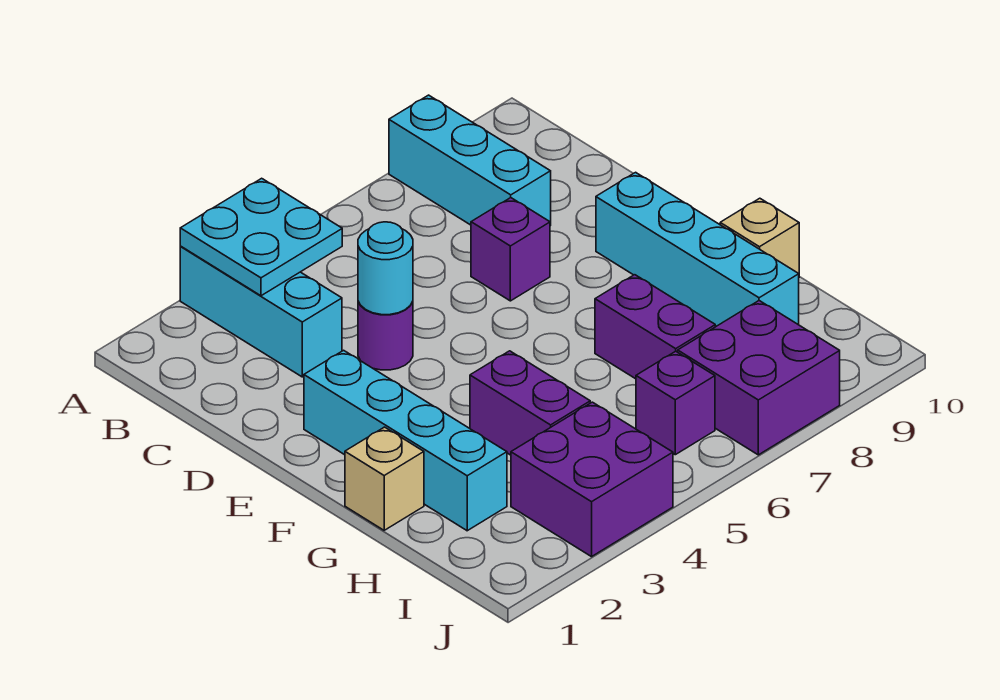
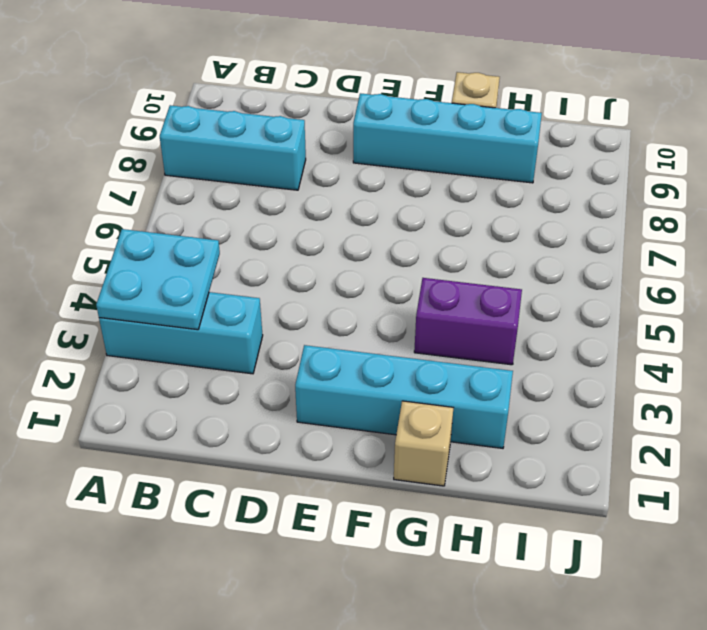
none -> purple round brick D4 level 1
none -> purple brick D7 level 1
none -> purple brick G7:H7 level 1

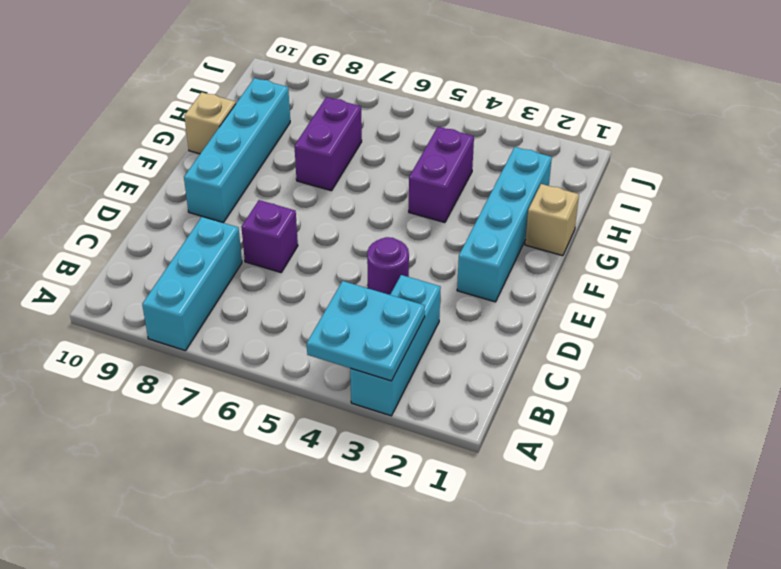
none -> purple brick I3:J4 level 1
none -> purple brick I6 level 1
none -> purple brick I7:J8 level 1

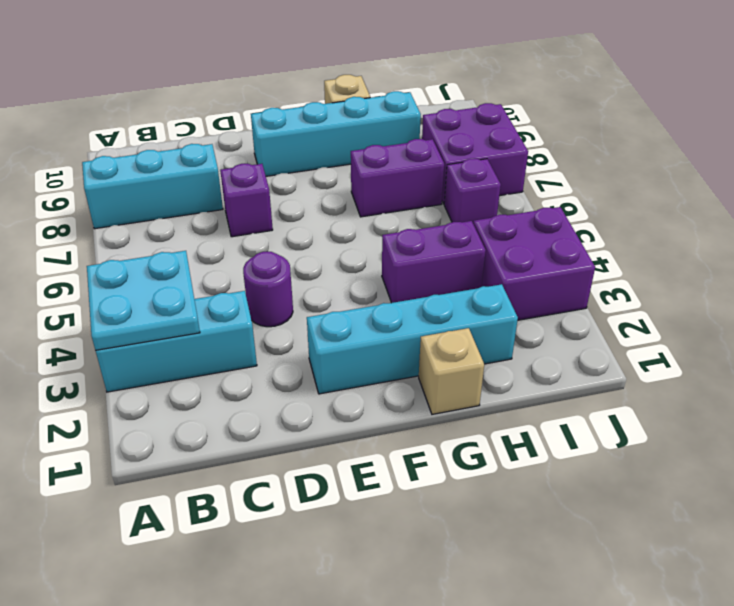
none -> cyan round brick D4 level 2

